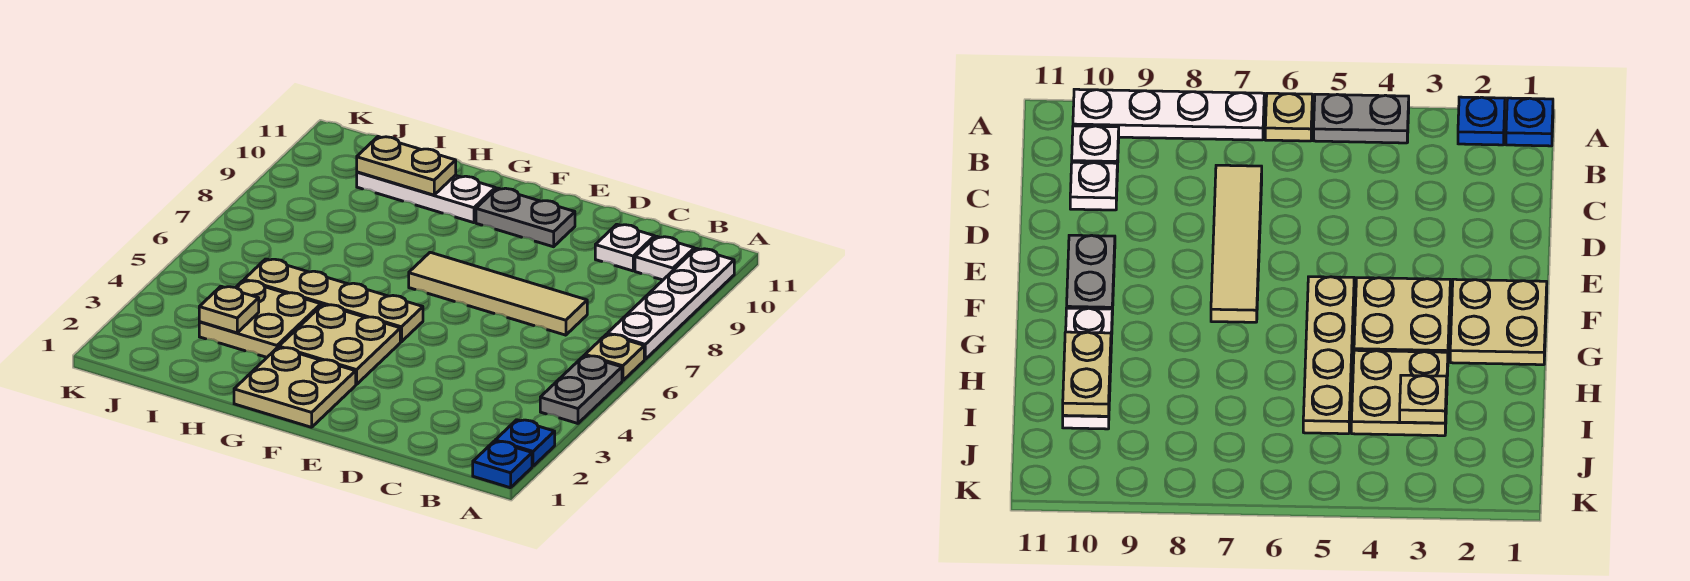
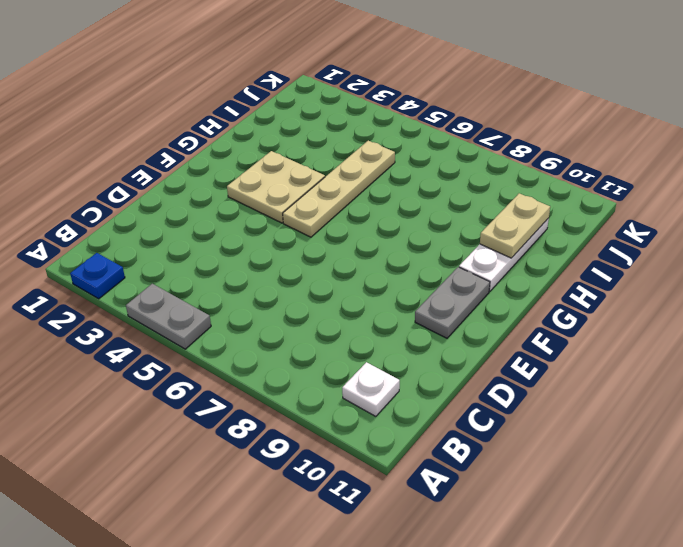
none -> blue plate A1 level 1
none -> tan plate A6 level 1
none -> white plate A7:A10 level 1

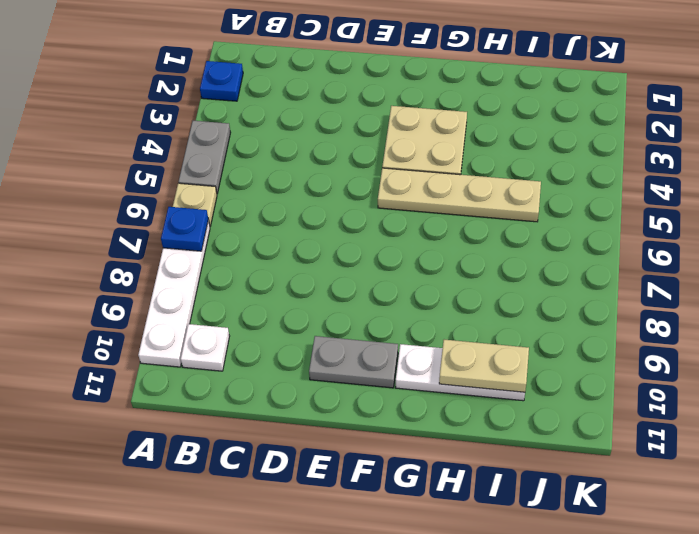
blue plate A7 level 2 -> blue plate A1 level 1
none -> tan tile C7:F7 level 1
none -> white plate C10 level 1
none -> tan plate F1:G2 level 1

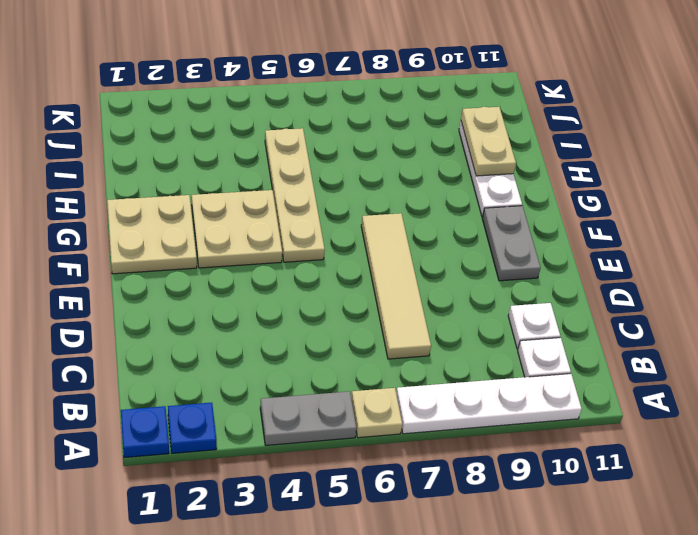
none -> tan plate H3:I4 level 1
none -> tan plate I3 level 2

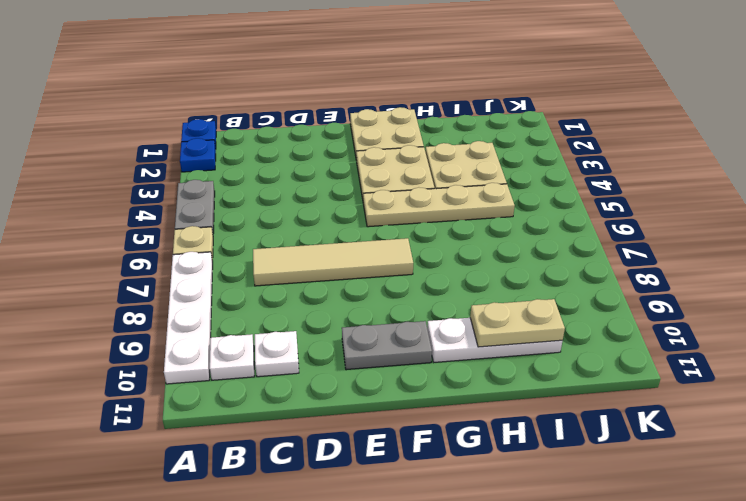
none -> tan plate I3 level 2

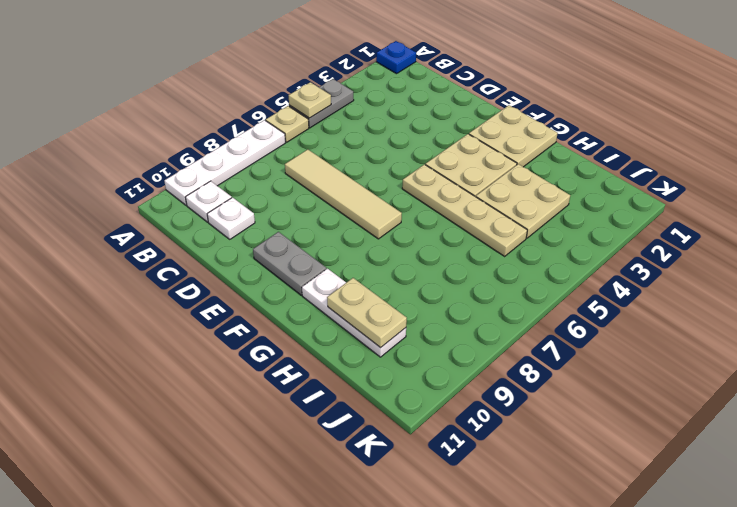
tan plate A5 level 2 -> tan plate I3 level 2
none -> blue plate A2 level 1

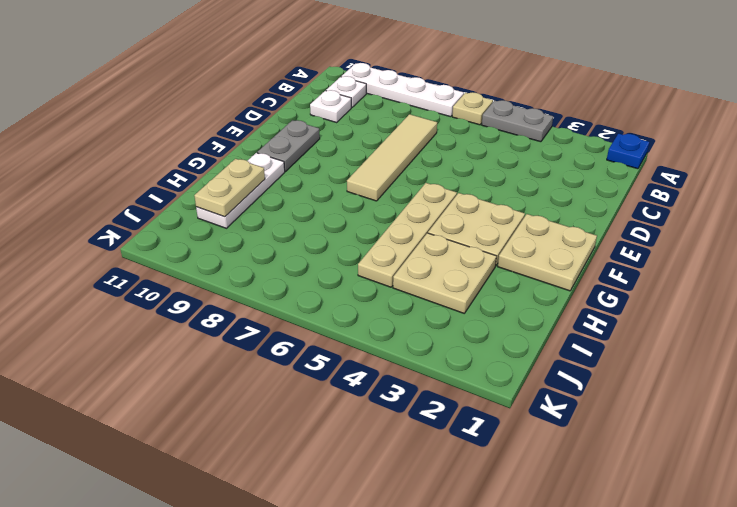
none -> blue plate A2 level 1
none -> tan plate I3 level 2

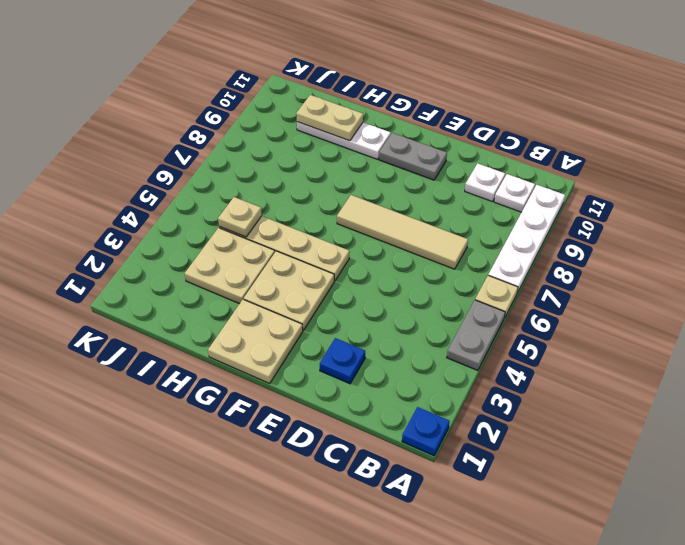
blue plate D2 level 1 -> blue plate A2 level 1
tan plate I5 level 2 -> tan plate I3 level 2

